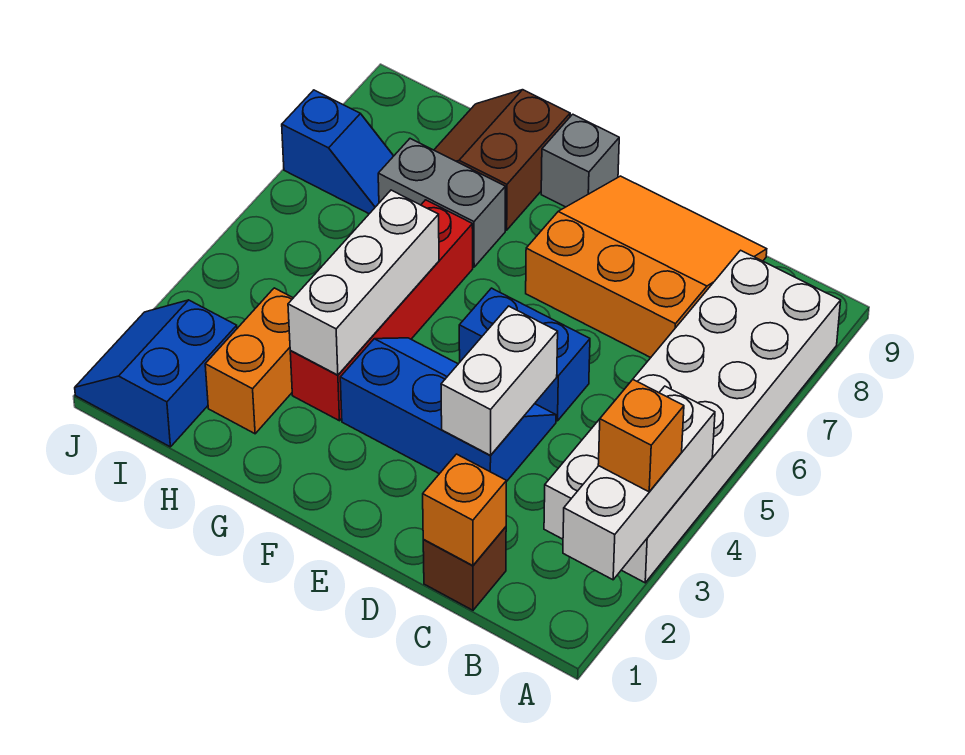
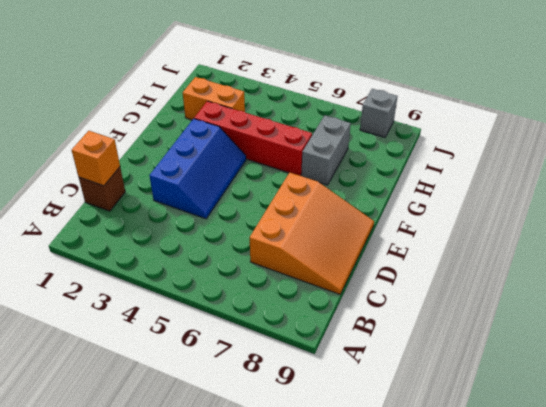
grey brick J8 level 1 -> grey brick F9 level 1
none -> white brick A3:B8 level 1
none -> blue brick D5:E5 level 1
none -> brown slope G8:H9 level 1 top G

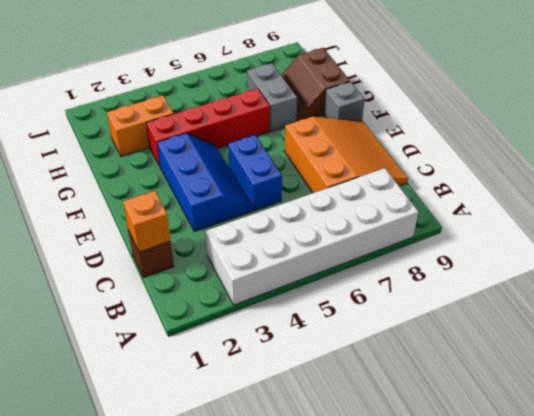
brown slope G8:H9 level 1 top 9 -> brown slope G8:H9 level 1 top G
none -> blue slope I1:J2 level 1 top I
none -> blue slope I7:J7 level 1 top J
none -> white brick A2:A4 level 2

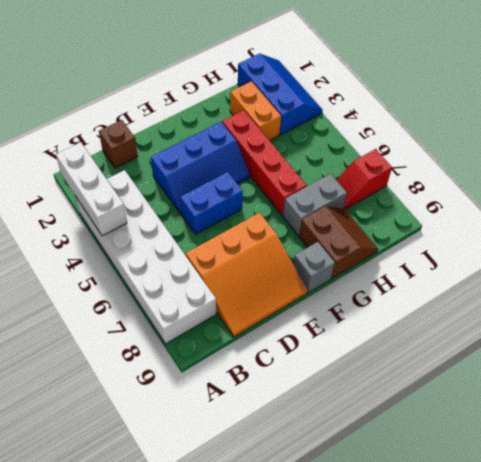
blue slope I1:J3 level 1 top I -> blue slope I1:J2 level 1 top I
red slope I7:J7 level 1 top J -> blue slope I7:J7 level 1 top J
none -> orange brick C1 level 2
none -> white brick D3:D4 level 2
none -> white brick G3:G5 level 2

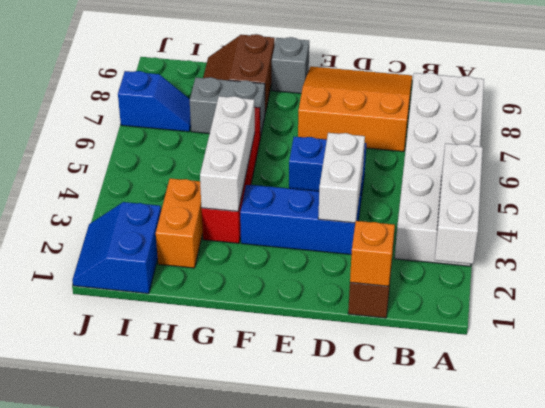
none -> orange brick A3 level 3

